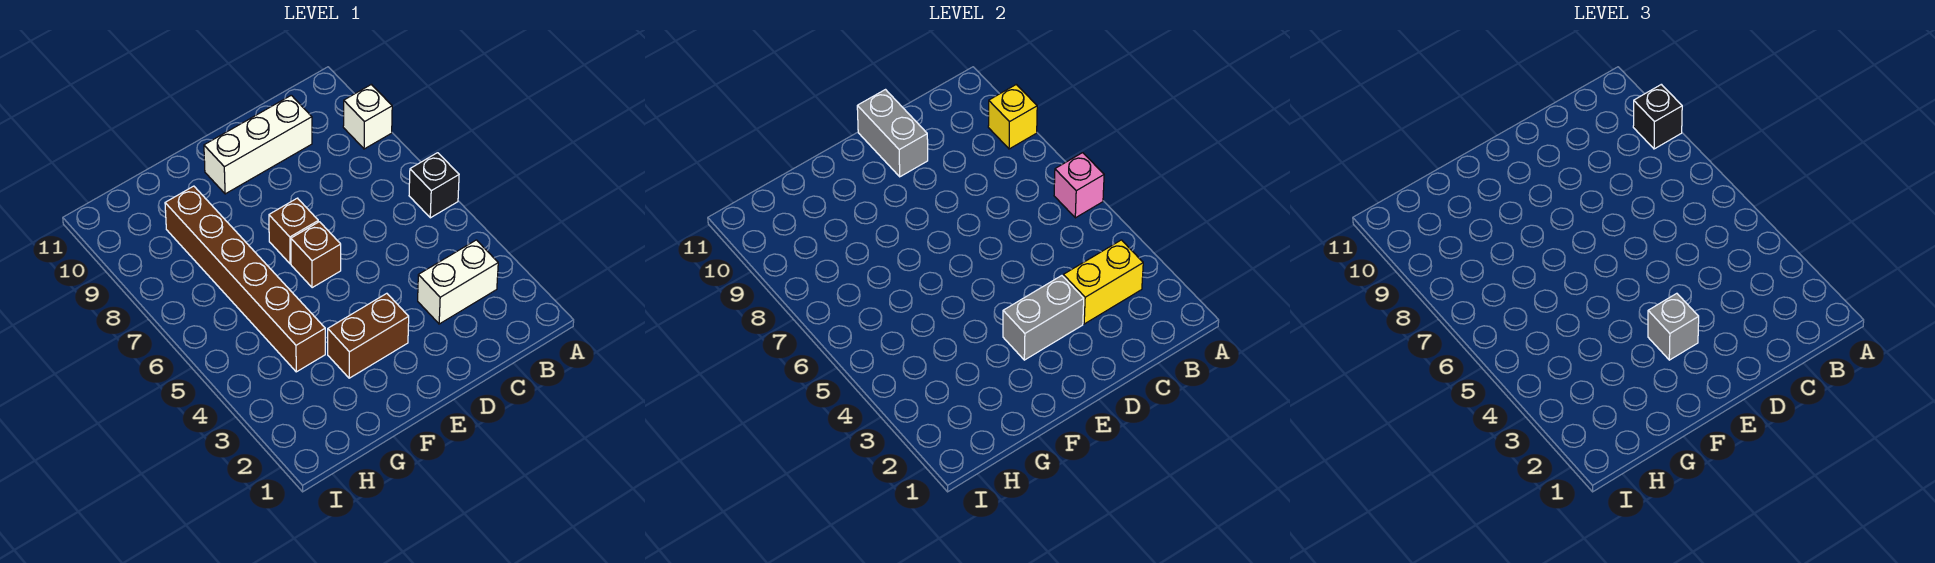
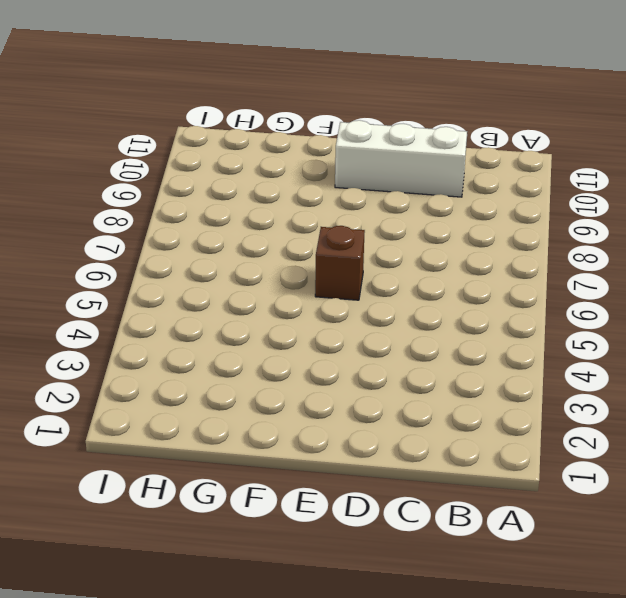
none -> black brick A6 level 1
none -> white brick A9 level 1
none -> white brick B3:C3 level 1

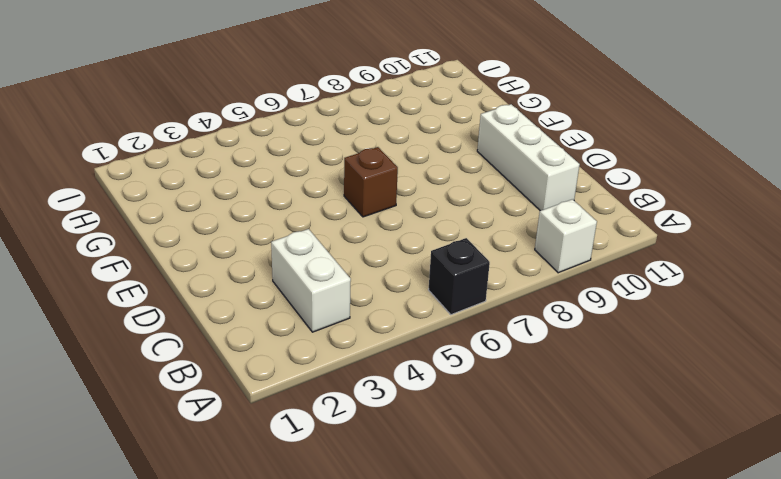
none -> brown brick E3:F3 level 1
none -> brown brick E7 level 1
none -> brown brick G4:G9 level 1

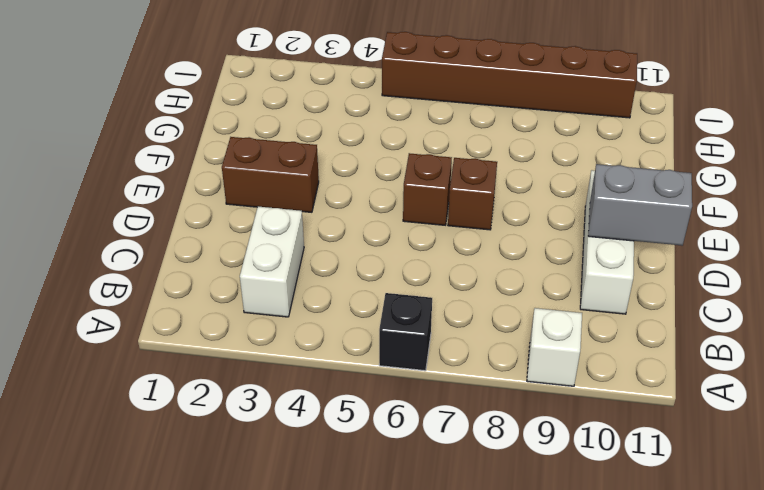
brown brick E2:E3 level 1 -> brown brick E3:F3 level 1
brown brick I5:I10 level 1 -> brown brick G4:G9 level 1
none -> pink brick A6 level 2
none -> yellow brick A9 level 2
none -> yellow brick B3:C3 level 2

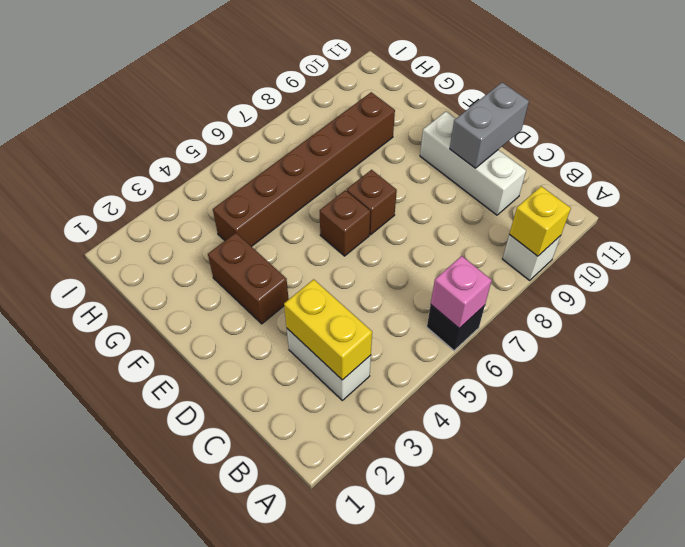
none -> grey brick D3:E3 level 2
none -> black brick A9 level 3
none -> grey brick E3 level 3

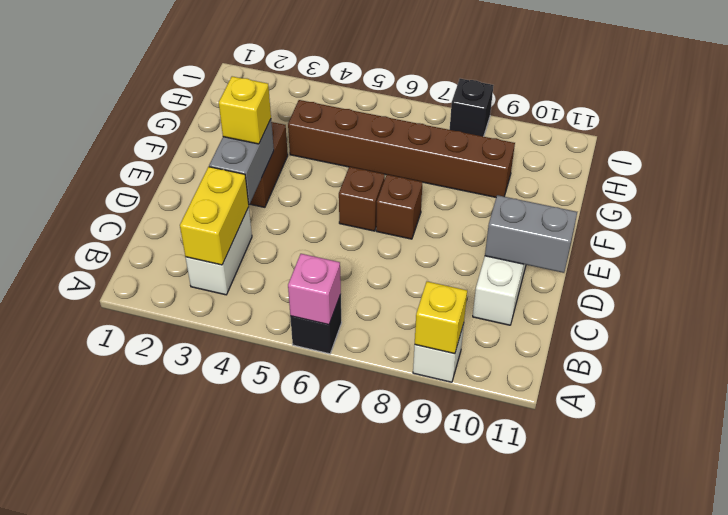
yellow brick E3 level 3 -> grey brick E3 level 3
black brick I8 level 1 -> black brick A9 level 3

